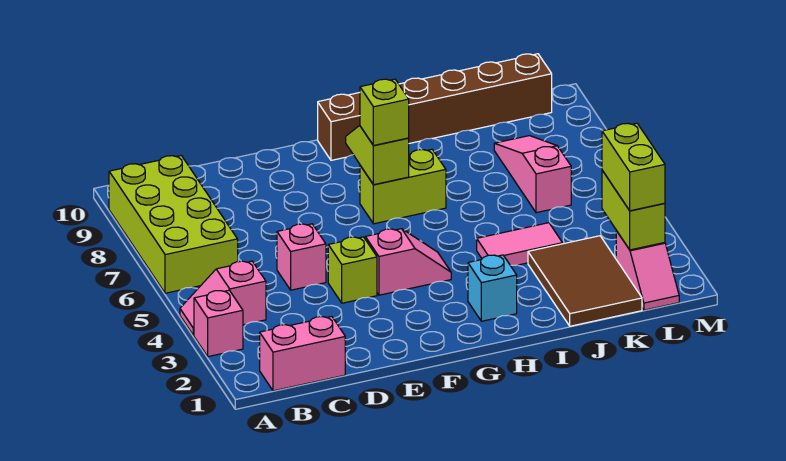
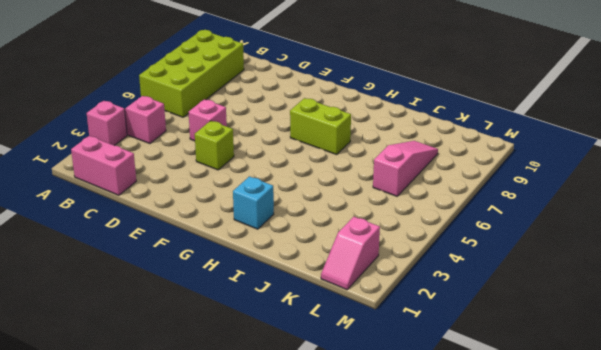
none -> pink slope F4:G4 level 1 top F
none -> brown brick G10:L10 level 1
none -> pink tile I4:J4 level 1

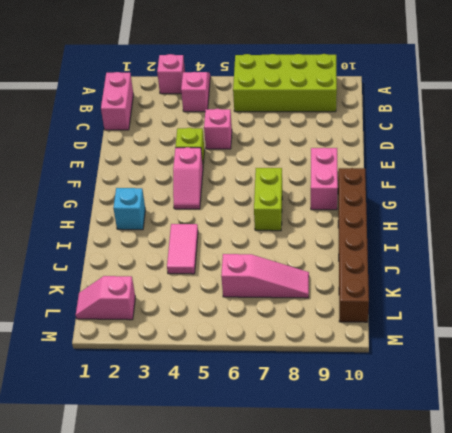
pink brick F9:G9 level 1 -> none
none -> brown tile J1:K3 level 1
none -> lime slope G7:G8 level 2 top 7
none -> lime brick L2:L3 level 2

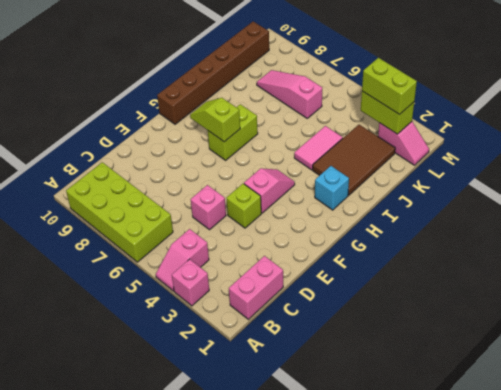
brown tile I2:K3 level 1 -> brown tile J1:K3 level 1
none -> lime brick G7 level 3

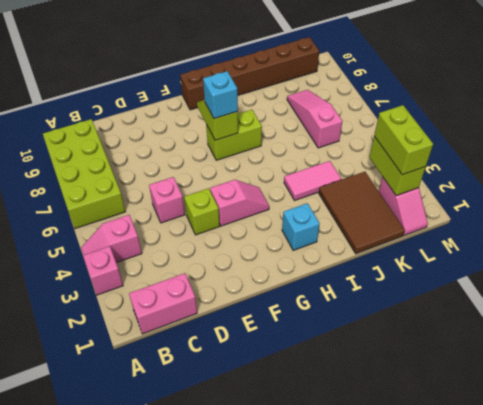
cyan brick G7 level 3 -> lime brick G7 level 3

